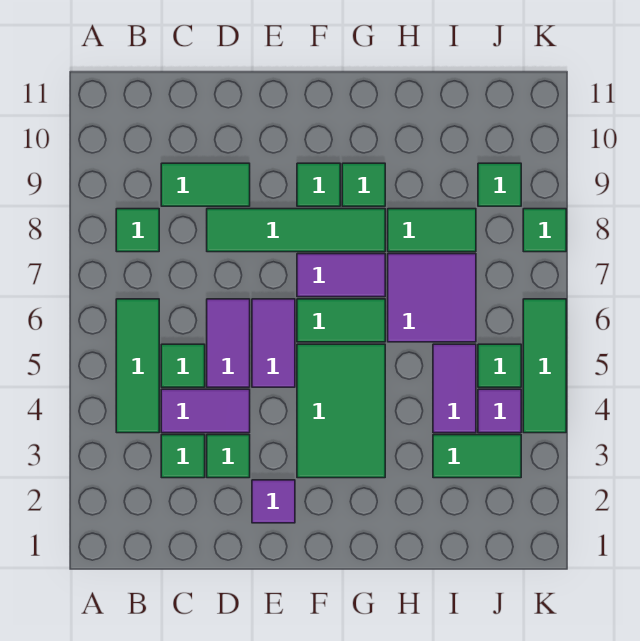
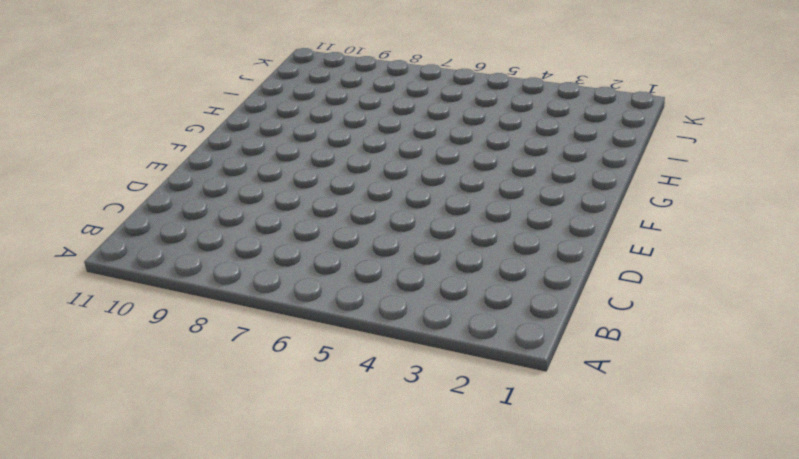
none -> green tile B4:B6 level 1
none -> green tile B8 level 1
none -> green tile C3 level 1

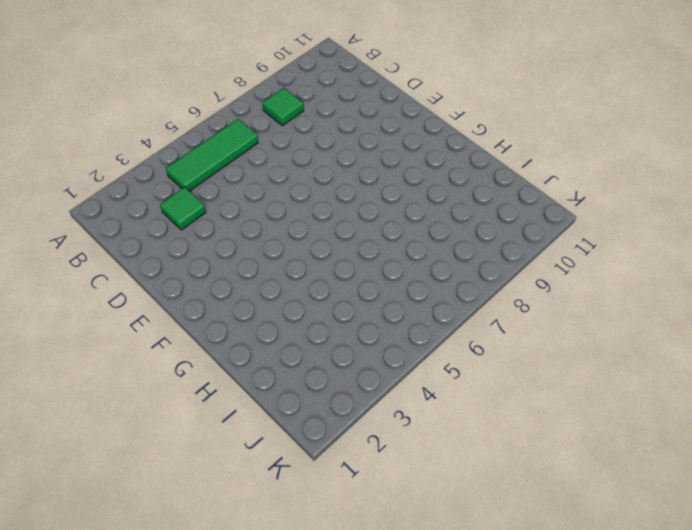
none -> purple tile C4:D4 level 1
none -> green tile C5 level 1
none -> green tile C9:D9 level 1

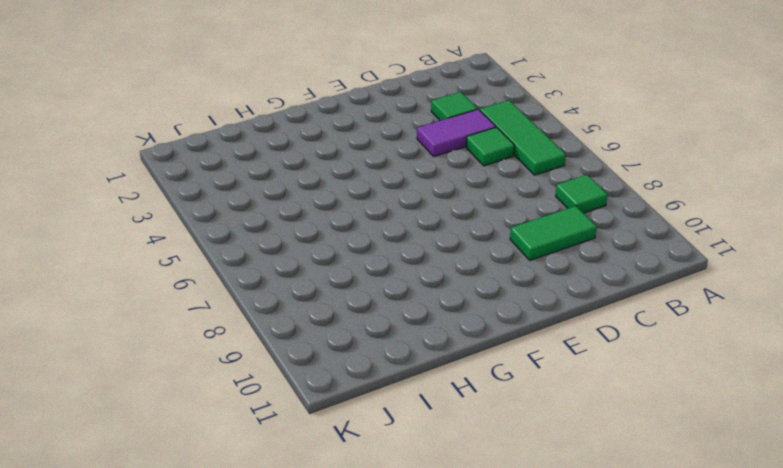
none -> green tile D3 level 1
none -> purple tile D5:D6 level 1
none -> green tile D8:G8 level 1

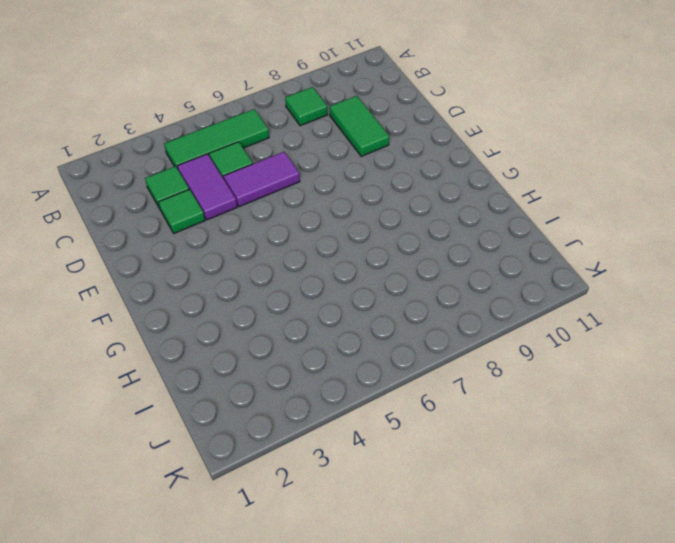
none -> green tile D8:G8 level 1
none -> purple tile E2 level 1
none -> purple tile E5:E6 level 1

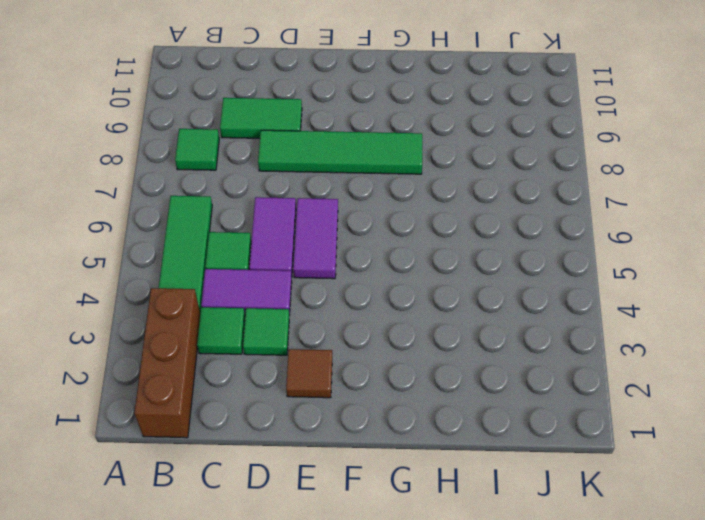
brown brick B1:B3 level 1 -> none
brown tile E2 level 1 -> purple tile E2 level 1
none -> green tile F3:G5 level 1
none -> green tile F6:G6 level 1
none -> purple tile F7:G7 level 1

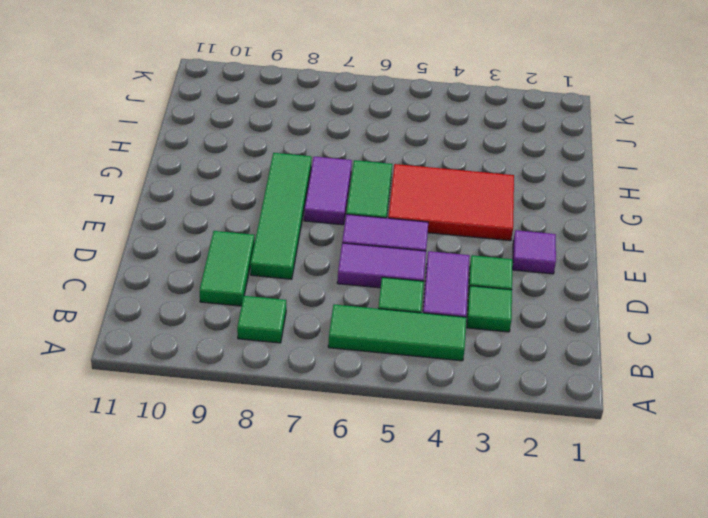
red tile F3:G5 level 1 -> green tile F3:G5 level 1
none -> green tile F9 level 1
none -> green tile G9 level 1
none -> purple tile H6:I7 level 1

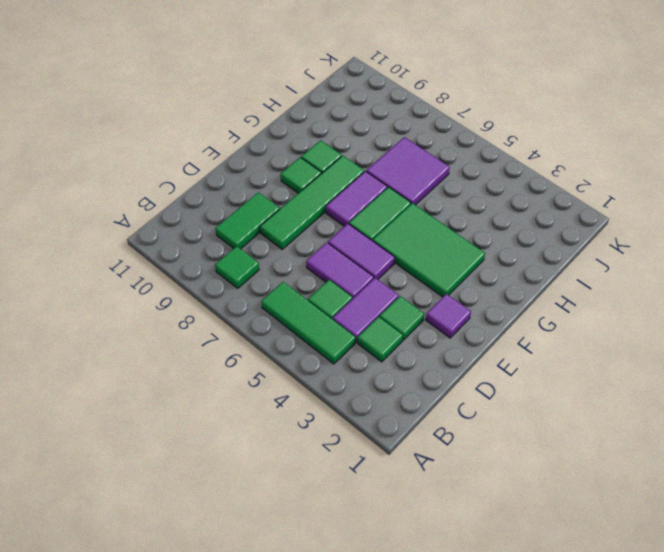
none -> green tile H8:I8 level 1
none -> green tile I3:J3 level 1
none -> purple tile I4:I5 level 1

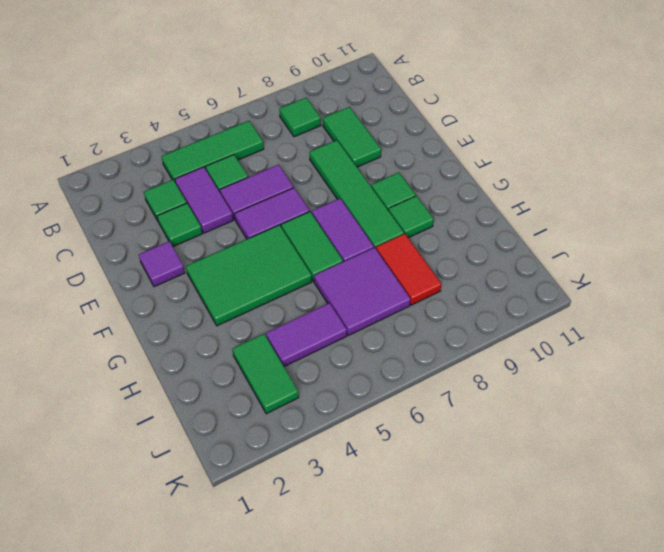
red tile H8:I8 level 1 -> green tile H8:I8 level 1
none -> purple tile J4 level 1
none -> green tile J5 level 1
none -> green tile J9 level 1

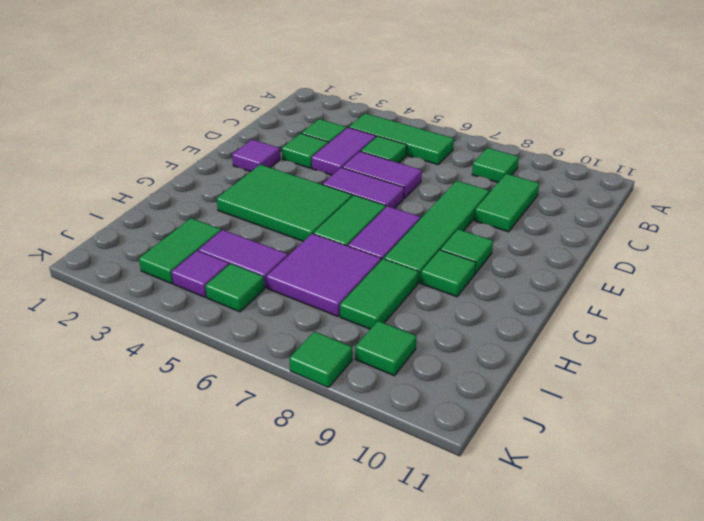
none -> green tile K4:K6 level 1

